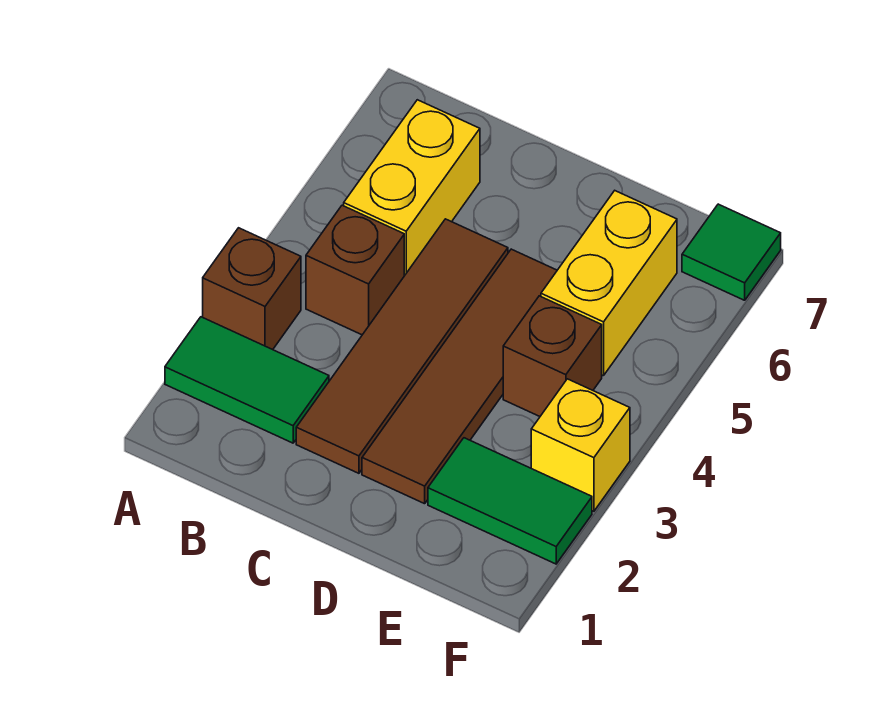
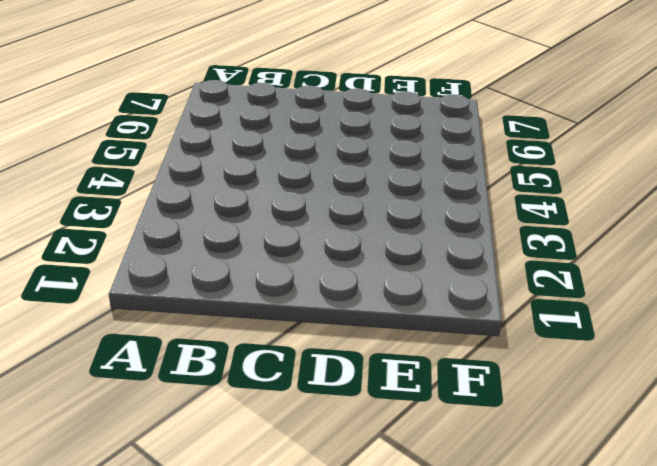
none -> green tile A2:B2 level 1
none -> brown brick A3 level 1

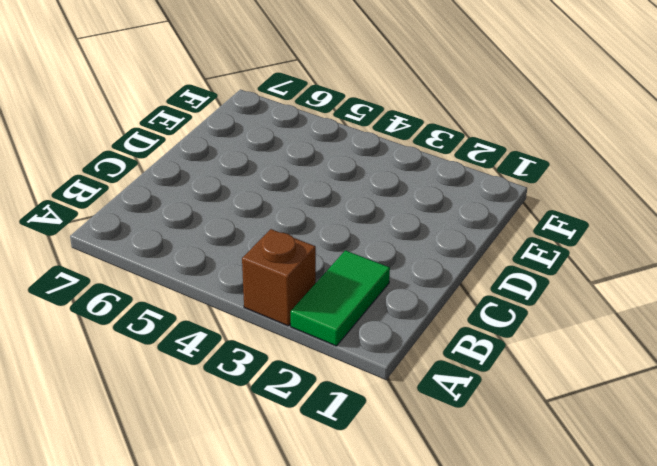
none -> brown brick B4 level 1
none -> yellow brick B5:B6 level 1

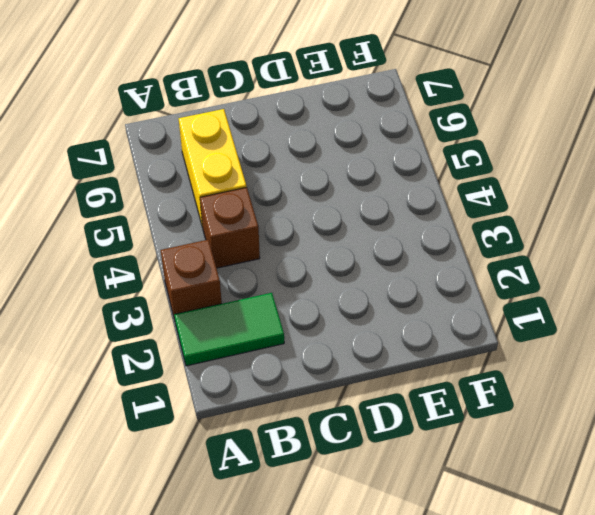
none -> brown tile C2:C5 level 1
none -> brown tile D2:D5 level 1

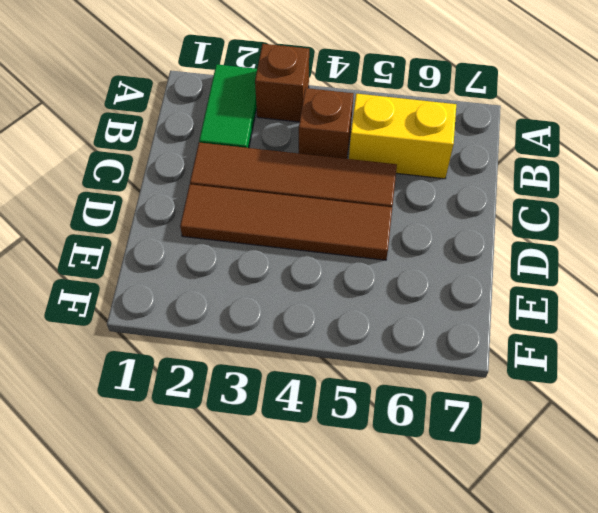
none -> green tile E2:F2 level 1
none -> brown brick E4 level 1

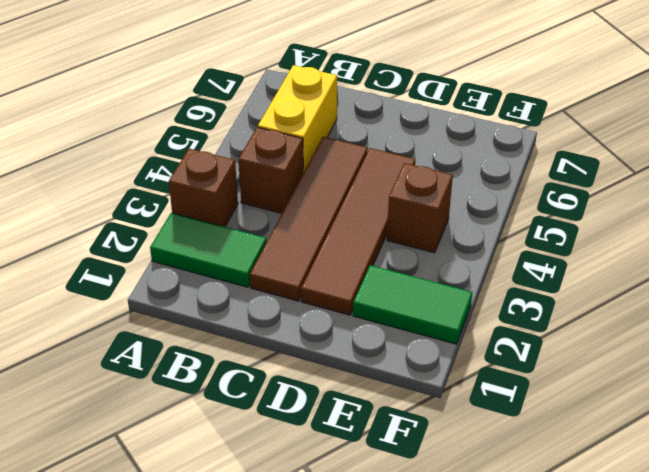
none -> yellow brick E5:E6 level 1
none -> yellow brick F3 level 1

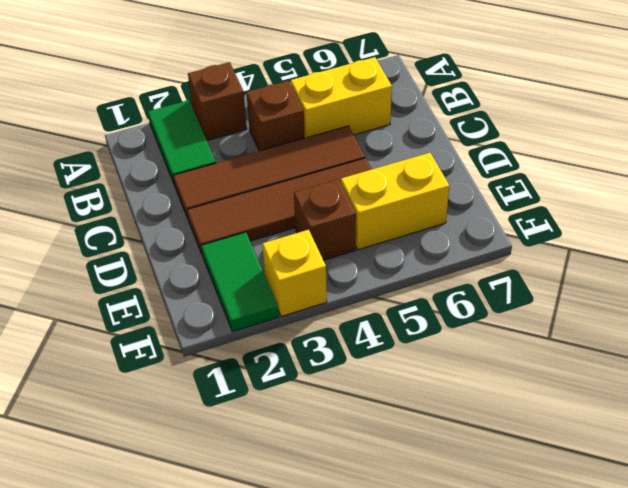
none -> green tile F7 level 1

